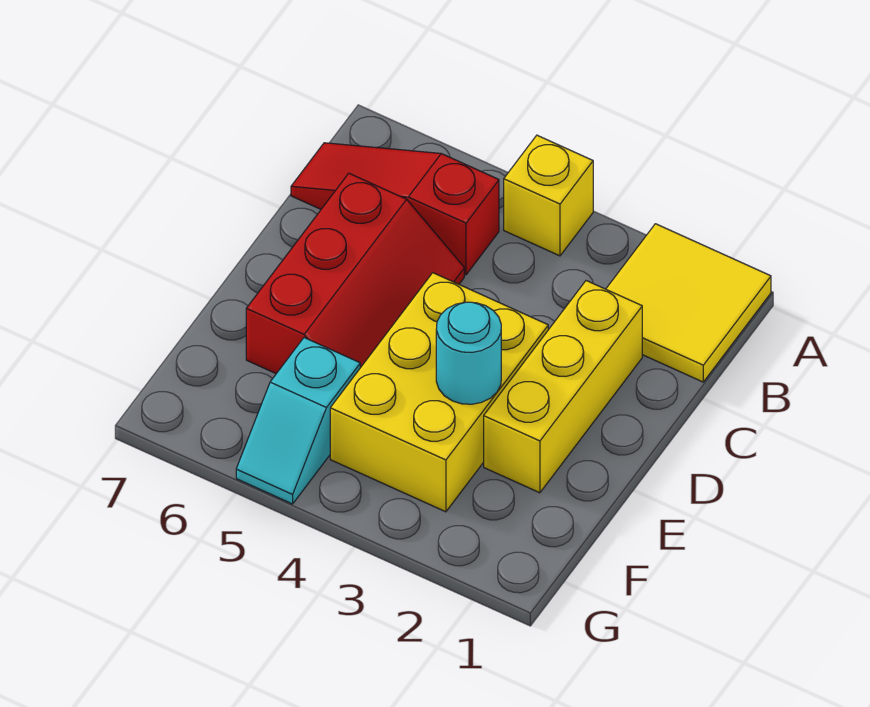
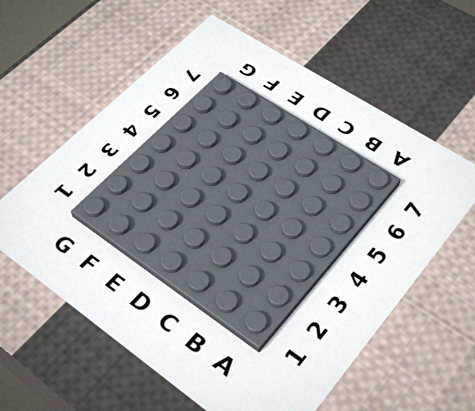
none -> yellow tile A1:B2 level 1
none -> yellow brick A4 level 1

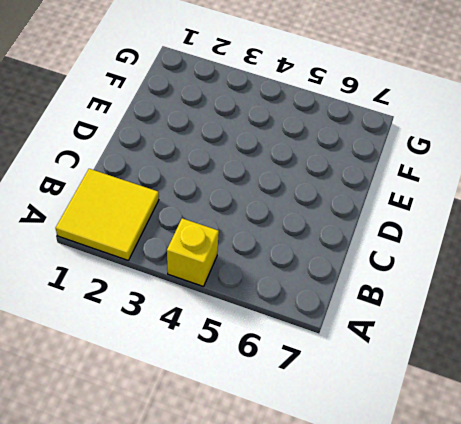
none -> red slope B5:B7 level 1 top 5
none -> yellow brick C2:E2 level 1

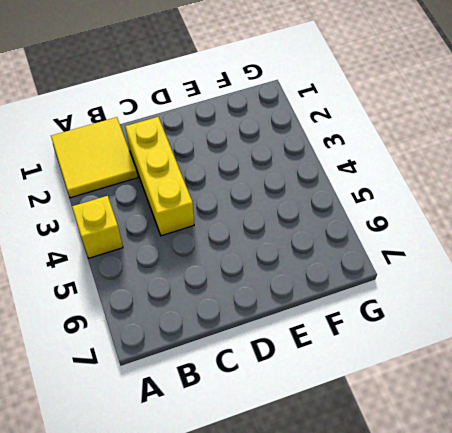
yellow brick C2:C4 level 1 -> yellow brick C2:E2 level 1
none -> red slope B5:B7 level 1 top 5
none -> red slope C5:E6 level 1 top 6

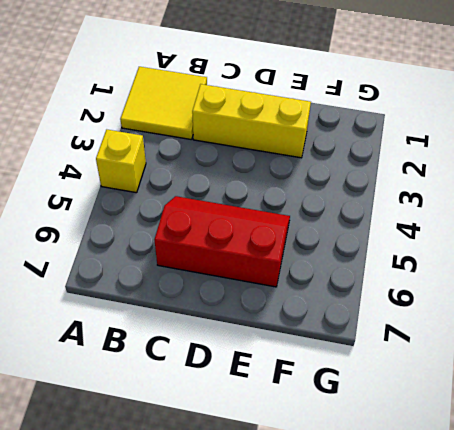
none -> red slope B5:B7 level 1 top 5
none -> yellow brick D3:F4 level 1

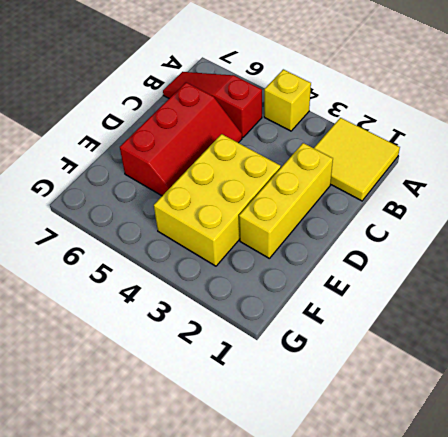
none -> cyan slope F5:G5 level 1 top F
none -> cyan round brick E3 level 2

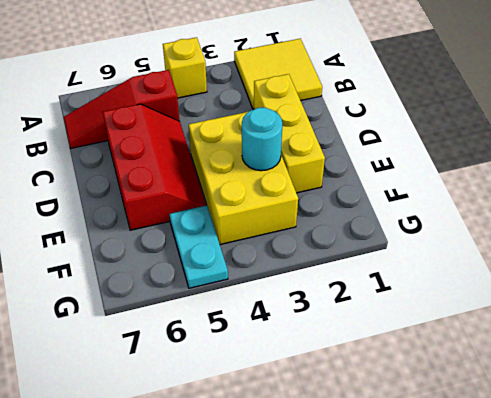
cyan plate F5:G5 level 1 -> cyan slope F5:G5 level 1 top F

